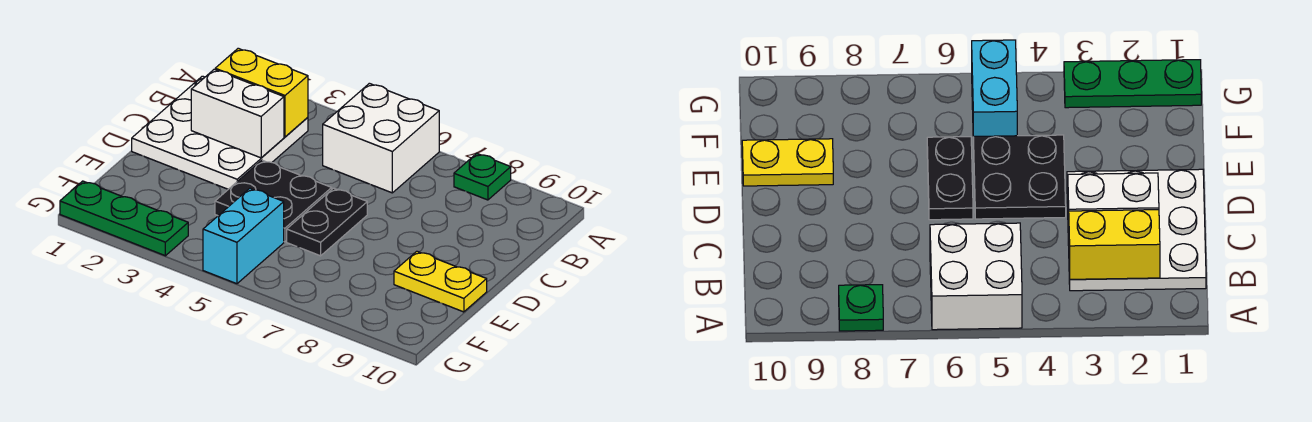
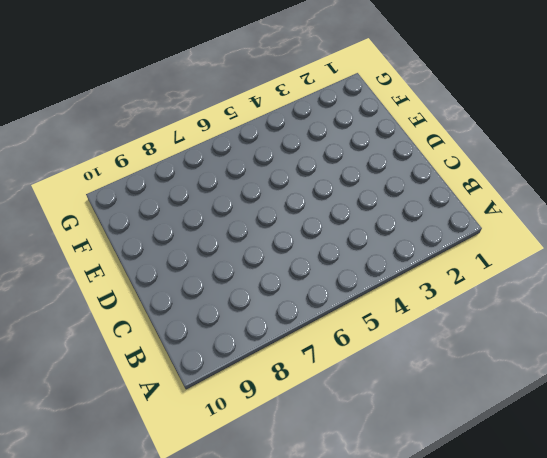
none -> white brick A5:B6 level 1
none -> green plate A8 level 1

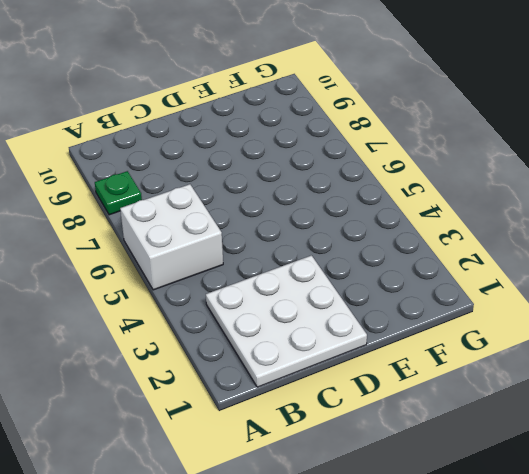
none -> black plate D4:E5 level 1
none -> black plate D6:E6 level 1

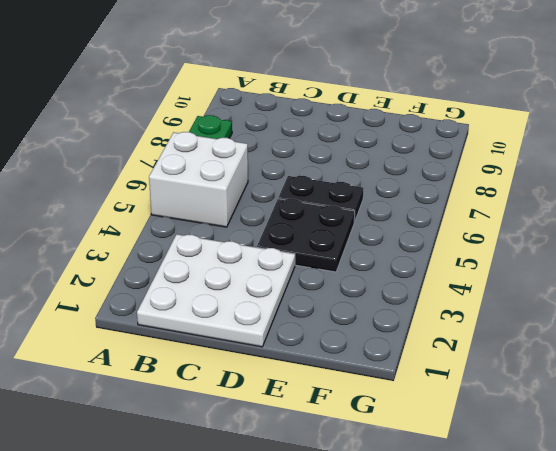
none -> yellow plate E9:E10 level 1
none -> cyan brick F5:G5 level 1

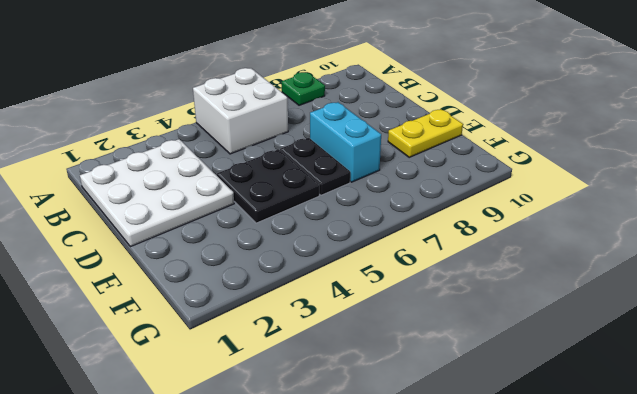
cyan brick D7:E7 level 1 -> cyan brick F5:G5 level 1
none -> green plate G1:G3 level 1
none -> yellow brick B2:B3 level 2

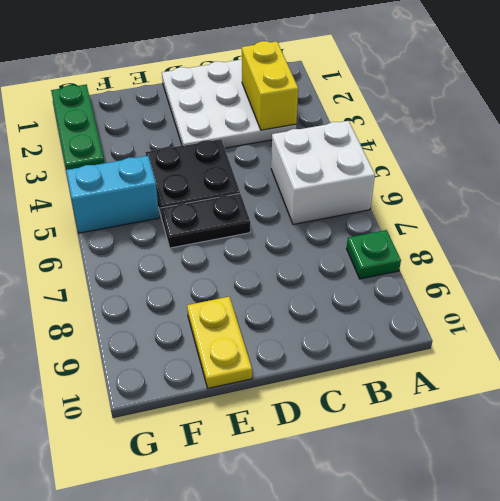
none -> white brick C2:C3 level 2

